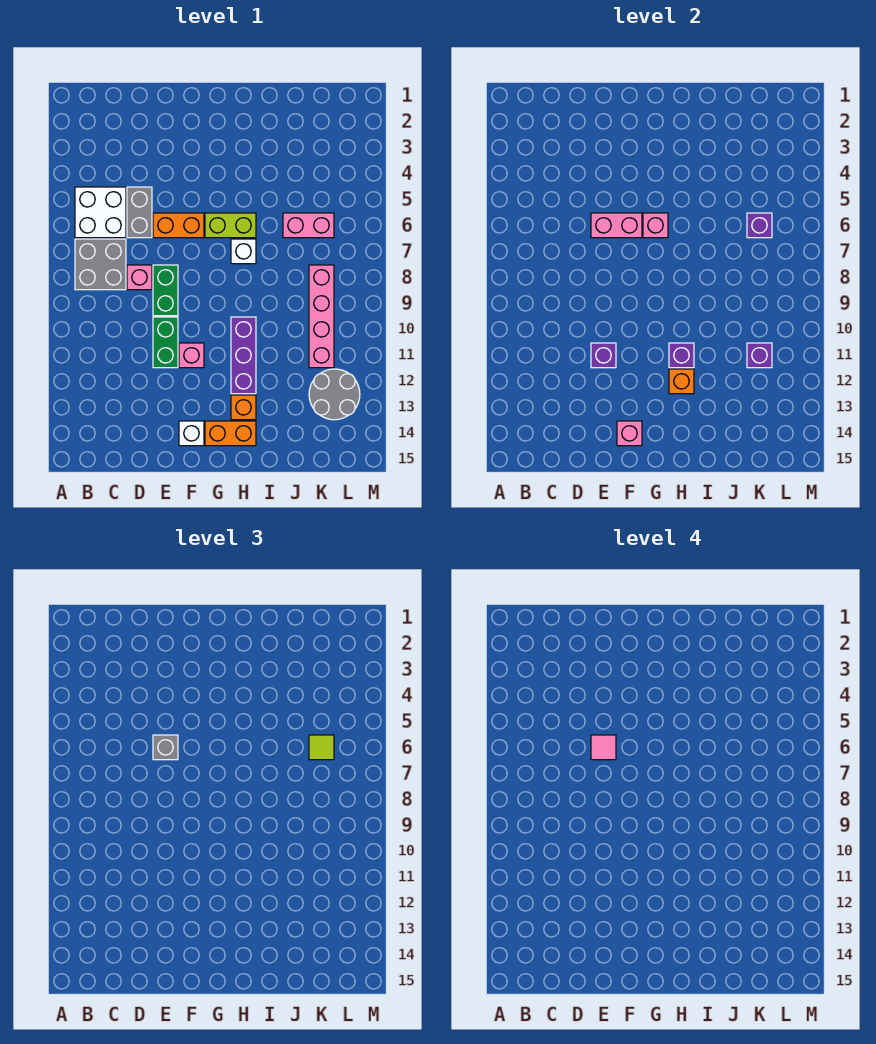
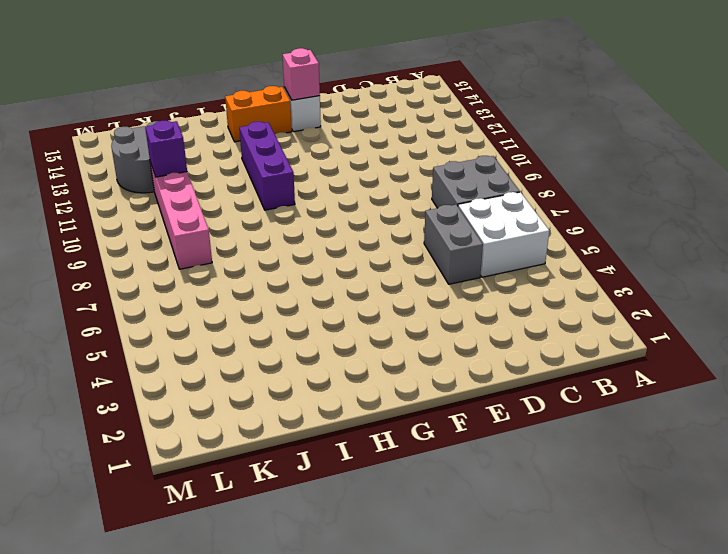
none -> pink brick D8 level 1
none -> orange brick E6:F6 level 1
none -> green brick E8:E9 level 1

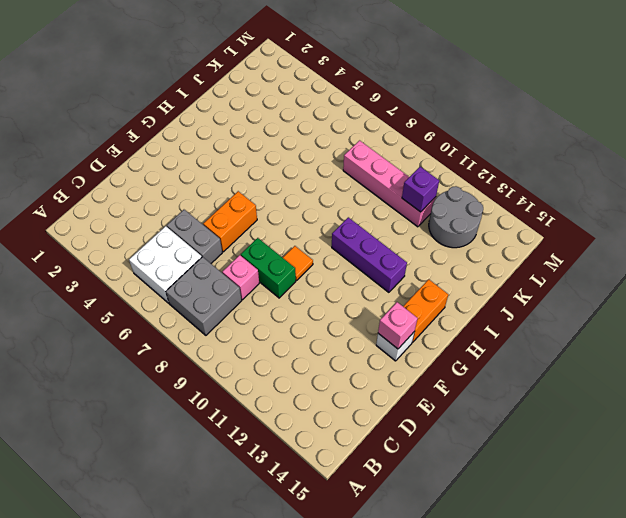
orange tile F9 level 1 -> none
none -> green brick E10:E11 level 1
none -> pink brick F11 level 1
none -> lime brick G6:H6 level 1

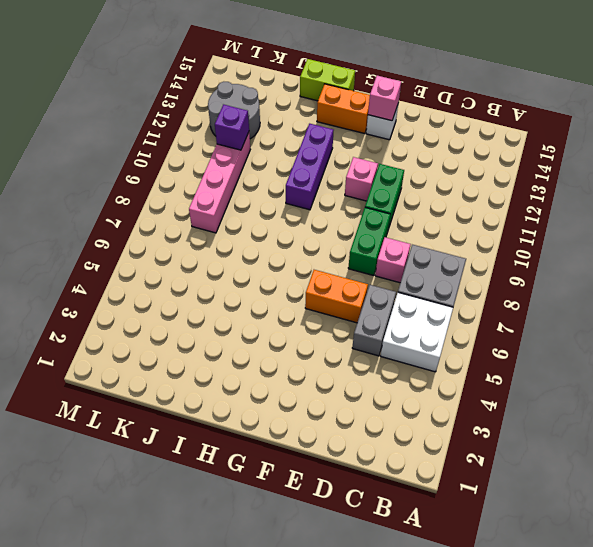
lime brick H15:I15 level 1 -> lime brick G6:H6 level 1
none -> white brick H7 level 1
none -> orange brick H13 level 1
none -> pink brick J6:K6 level 1

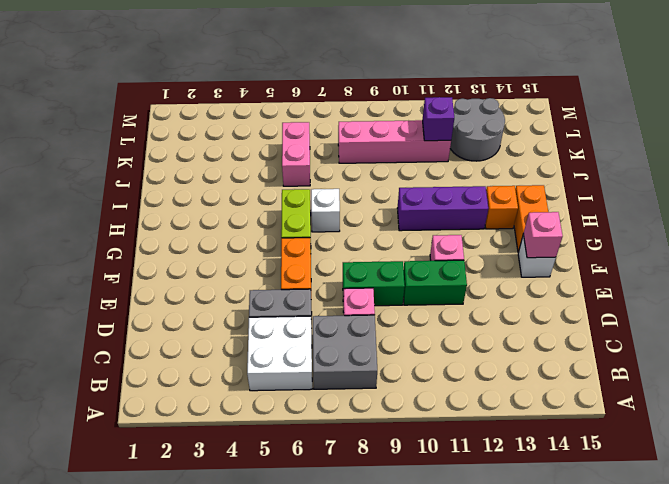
none -> pink brick E6:F6 level 2
none -> purple brick E11 level 2
none -> pink brick G6 level 2

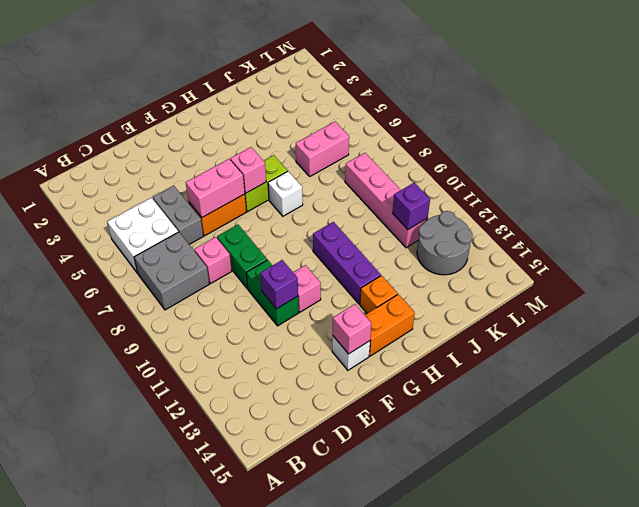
none -> purple brick H11 level 2
none -> orange brick H12 level 2
none -> purple brick K6 level 2

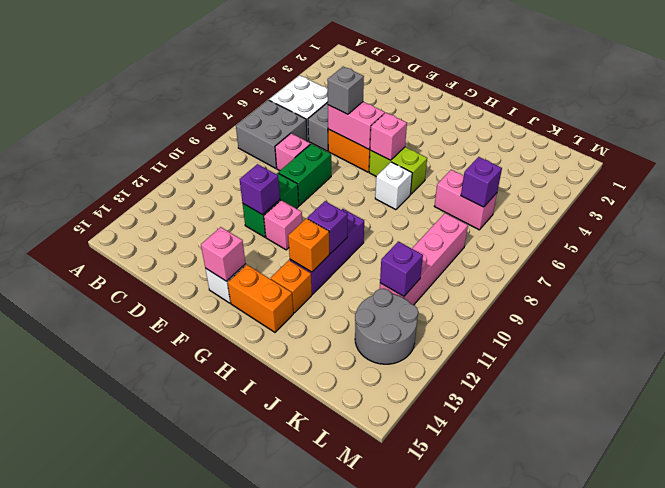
none -> lime tile K6 level 3
none -> pink tile E6 level 4

